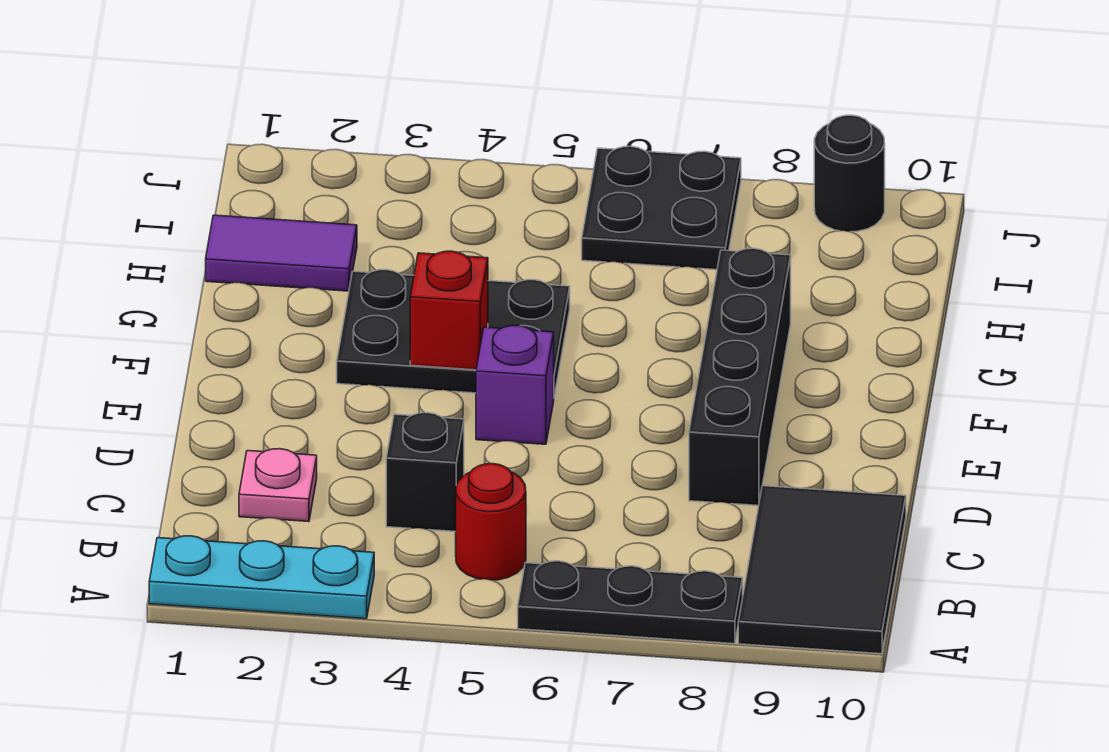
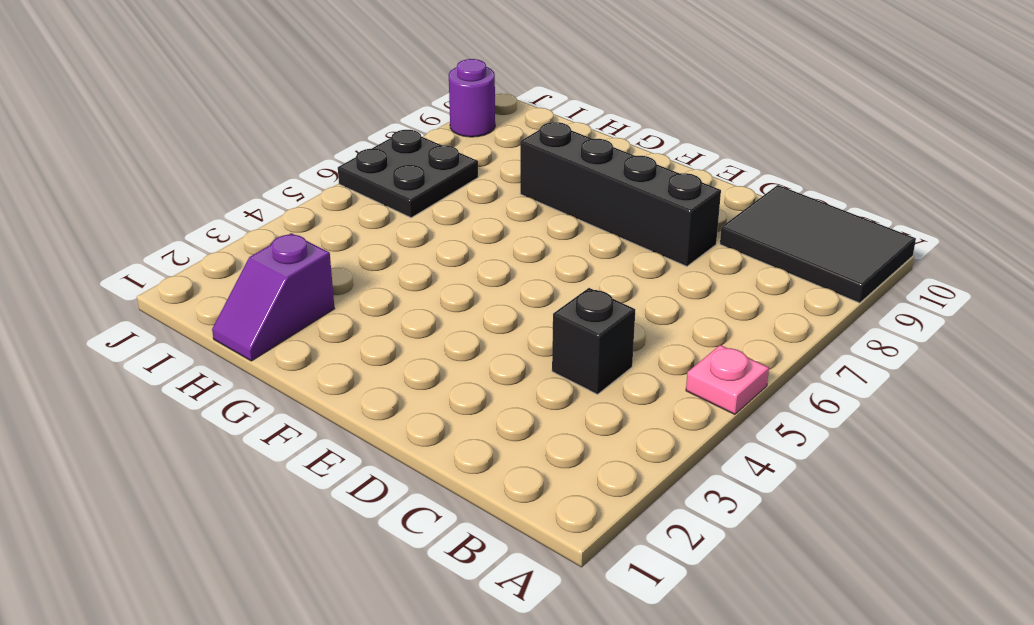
pink plate A5 level 1 -> pink plate C2 level 1
purple slope H1:H2 level 1 top 2 -> purple tile H1:H2 level 1
purple round brick J9 level 1 -> black round brick J9 level 1
none -> cyan plate A1:A3 level 1
none -> black plate A6:A8 level 1
none -> red round brick B5 level 1

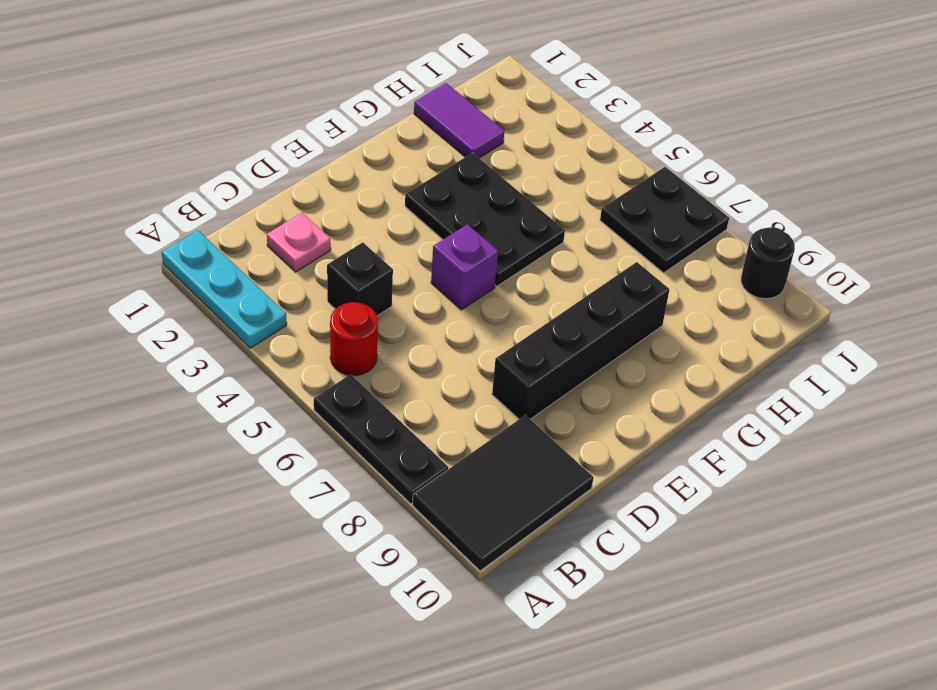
none -> red brick F4 level 2

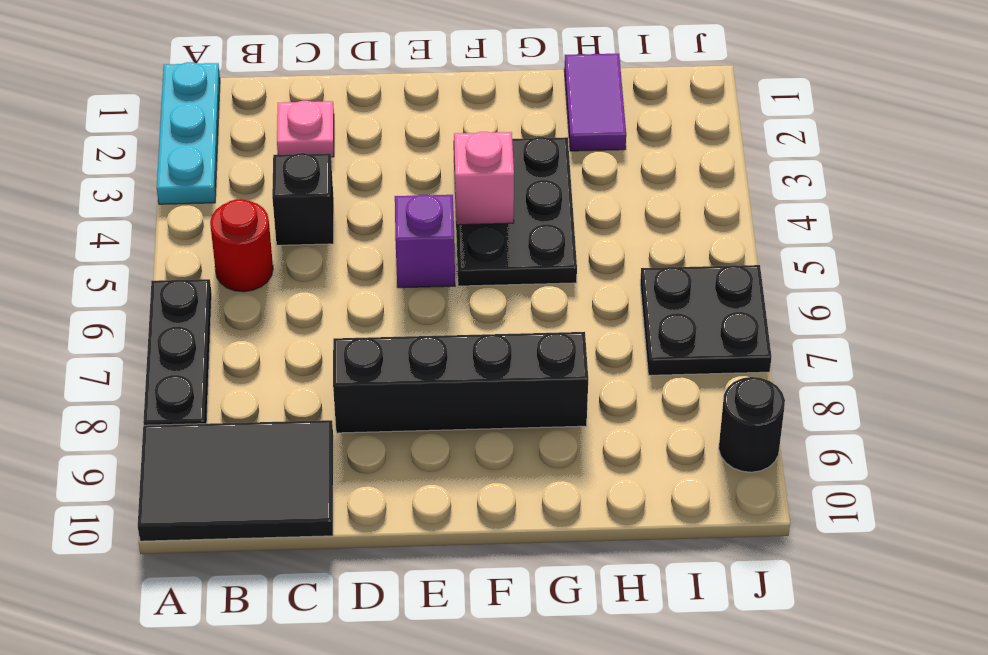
pink brick F4 level 2 -> red brick F4 level 2

